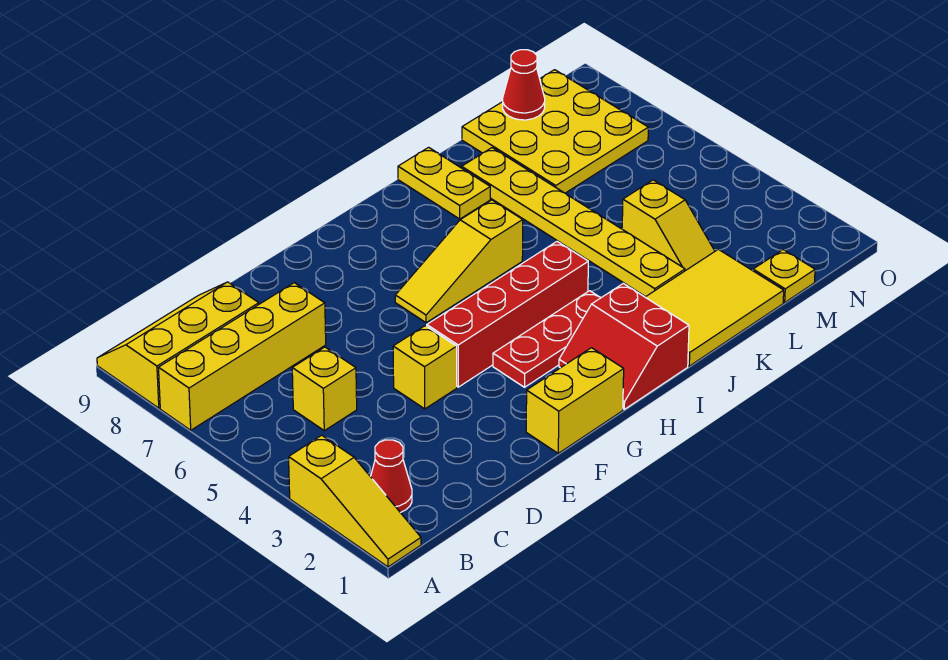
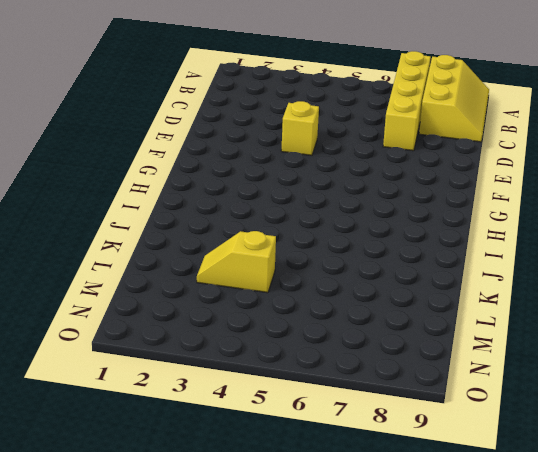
none -> yellow slope A1:A3 level 1 top 3
none -> red cone B2 level 1
none -> yellow brick C5 level 1

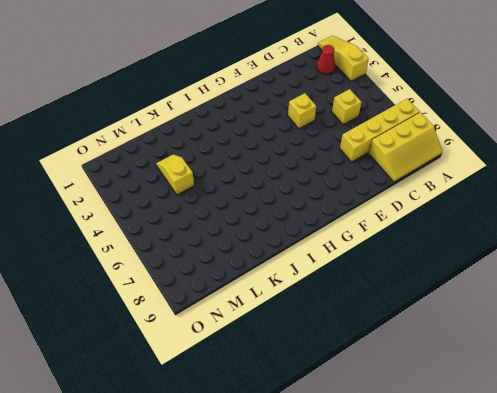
none -> yellow brick F1:G1 level 1
none -> red brick F4:I4 level 1
none -> red plate G3:I3 level 1

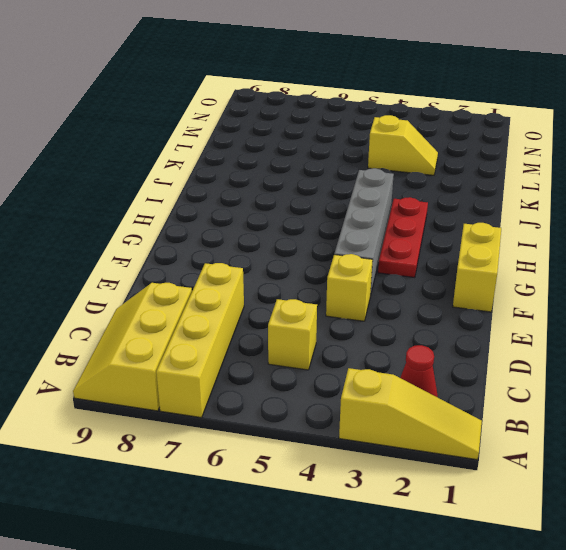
grey brick F4:I4 level 1 -> red brick F4:I4 level 1
none -> yellow slope G6:I6 level 1 top I
none -> red slope H1:I2 level 1 top I
none -> yellow tile J1:L2 level 1

